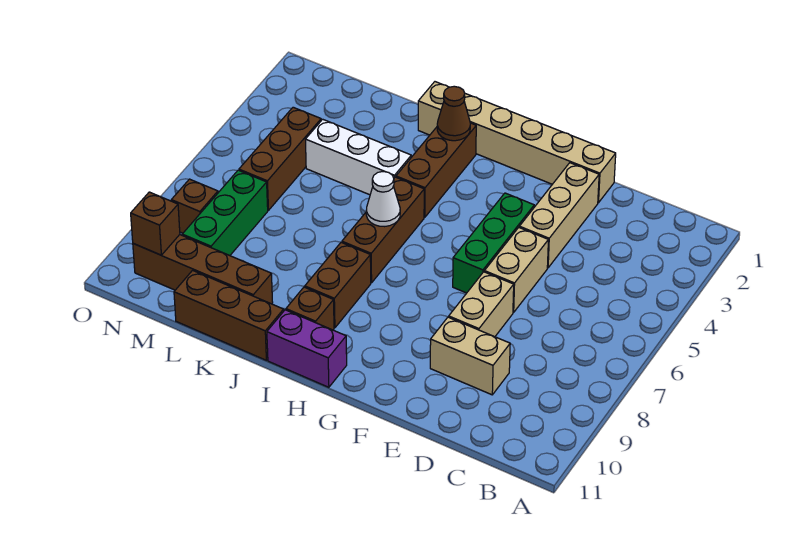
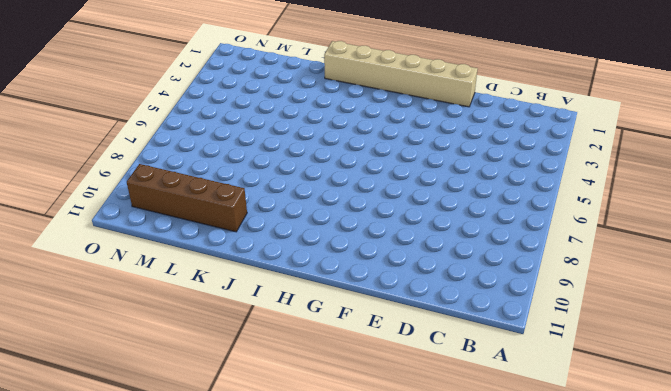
none -> tan brick D9:E9 level 1
none -> tan brick E2:E4 level 1
none -> tan brick E5:E6 level 1

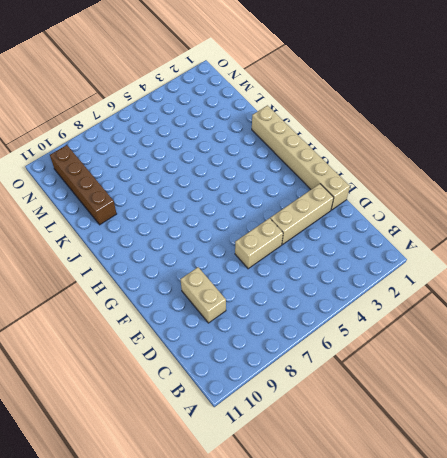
none -> tan brick E7:E8 level 1
none -> green brick F4:F6 level 1
none -> purple brick H11:I11 level 1

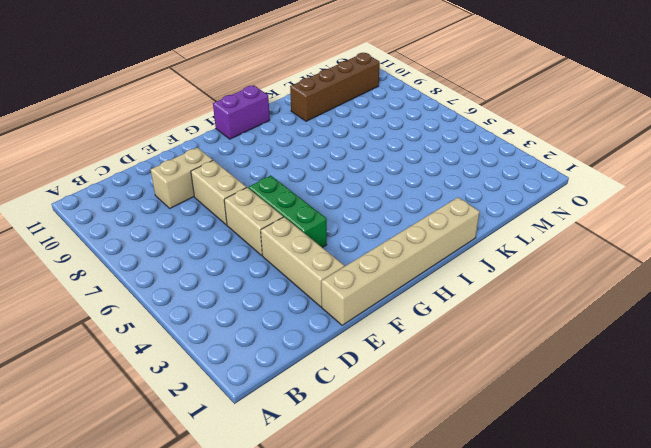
none -> brown brick I2:I4 level 1
none -> brown brick I5:I7 level 1
none -> brown brick I8:I9 level 1

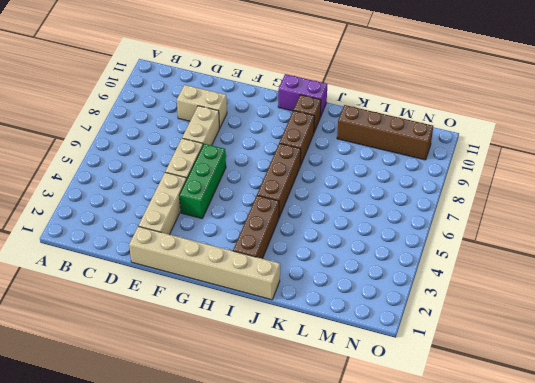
none -> white brick J4:L4 level 1
none -> brown brick J11:L11 level 1
none -> brown brick M4:M6 level 1

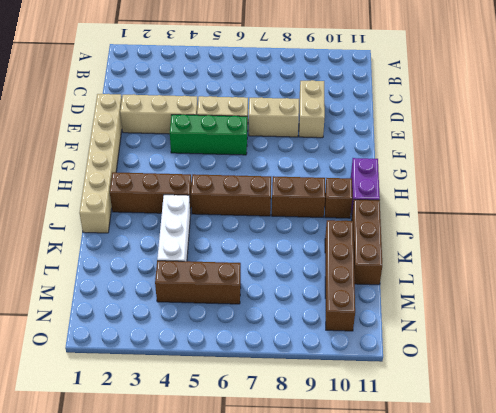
none -> green brick M7:M9 level 1
none -> brown brick N8 level 1
none -> brown cone I2 level 2

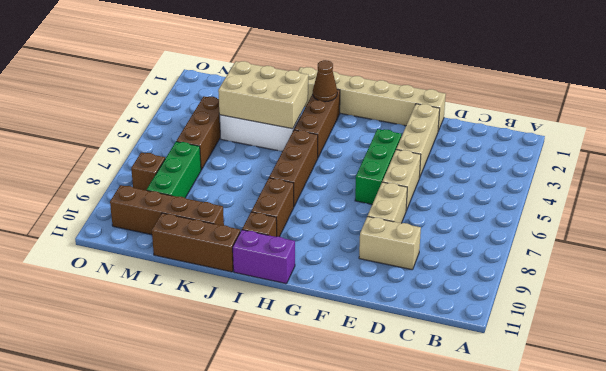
tan brick J3:L4 level 2 -> none
none -> white cone I6 level 2
none -> brown brick N10 level 2

